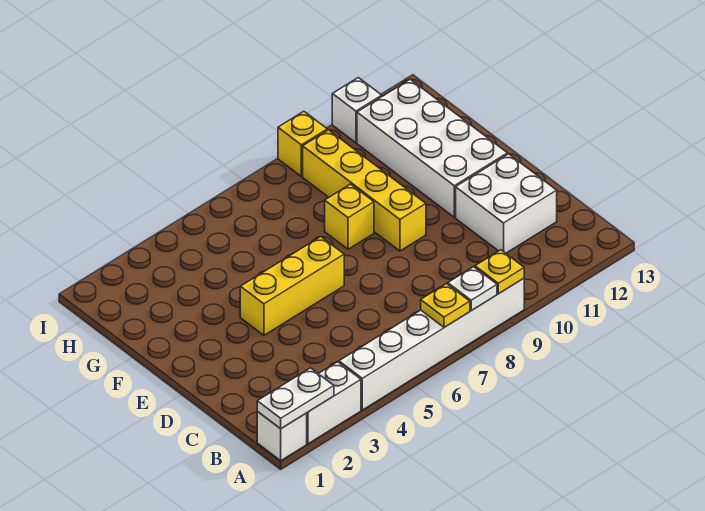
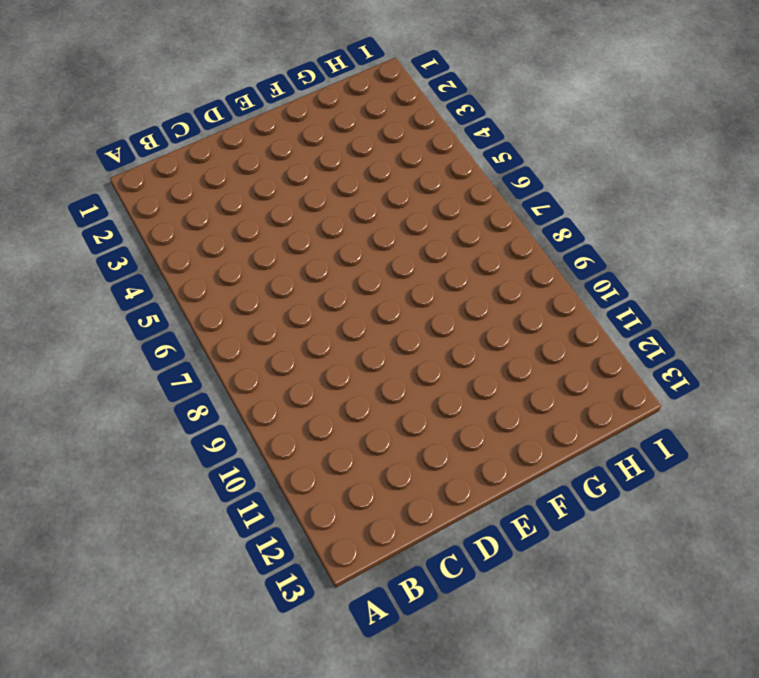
none -> white brick A1 level 1
none -> white brick A2:A3 level 1
none -> white brick A4:A9 level 1

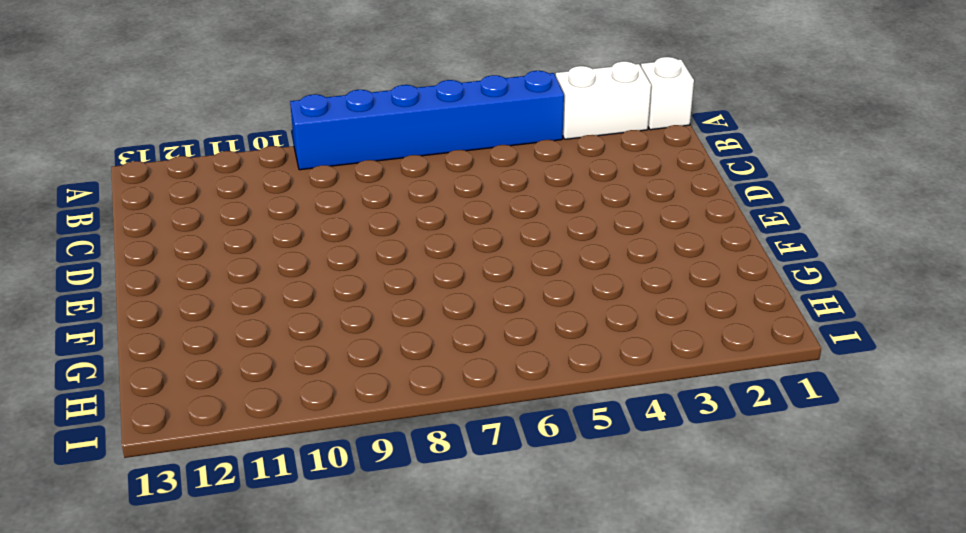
blue brick A4:A9 level 1 -> white brick A4:A9 level 1
none -> white brick C11:D12 level 1
none -> yellow brick E4:E6 level 1
none -> yellow brick E9:H9 level 1

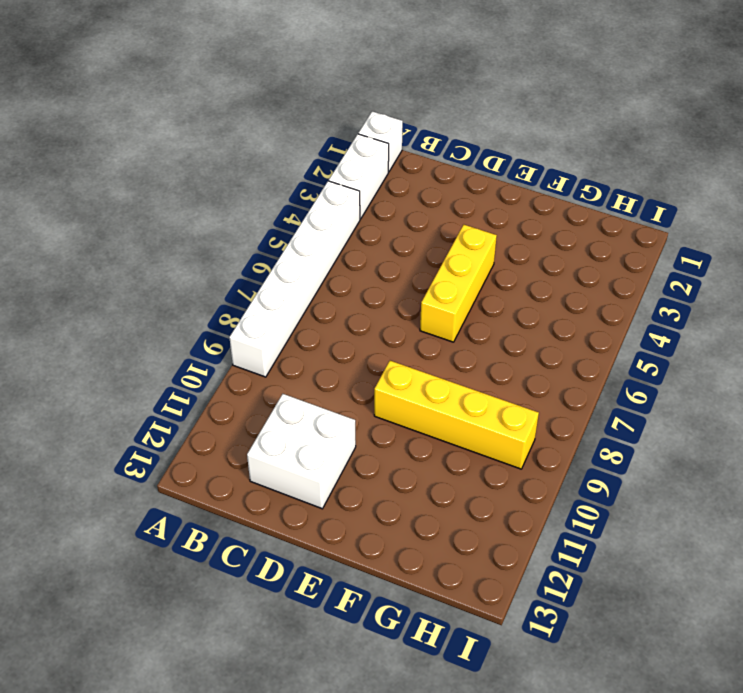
none -> white brick E11:H12 level 1
none -> yellow brick F8 level 1
none -> yellow brick I9 level 1

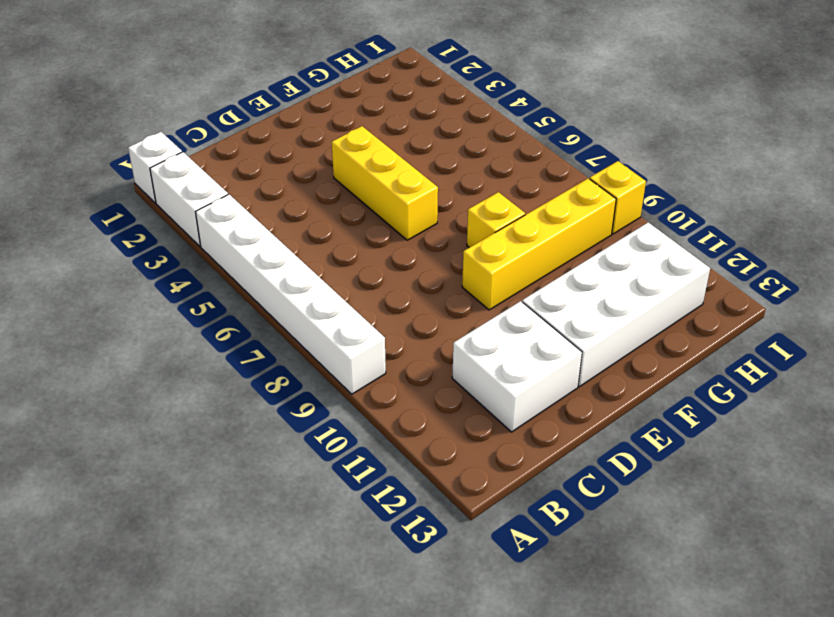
none -> white brick I11 level 1
none -> white plate A1:A2 level 2
none -> yellow plate A7 level 2

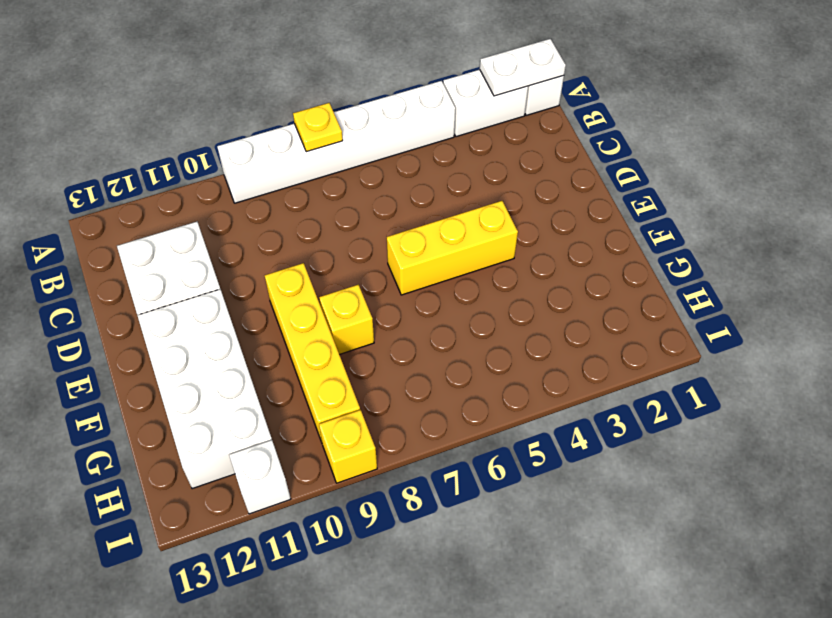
none -> white plate A8 level 2
none -> yellow plate A9 level 2

